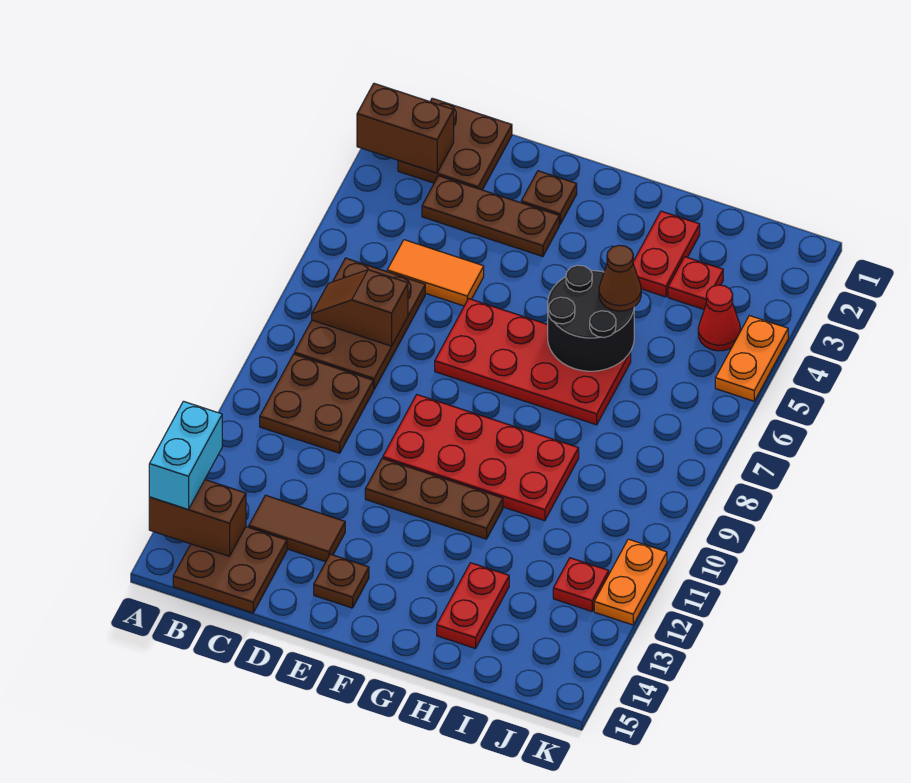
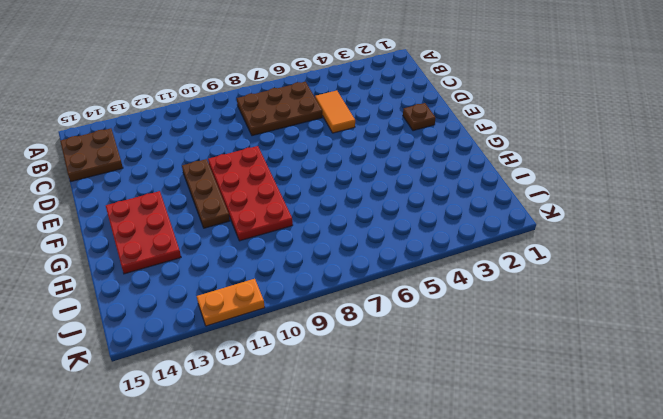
red plate F13:H14 level 1 -> red plate H13:H14 level 1
none -> brown plate B1:C2 level 1
none -> brown plate B9:C10 level 1
none -> brown plate C3:E3 level 1

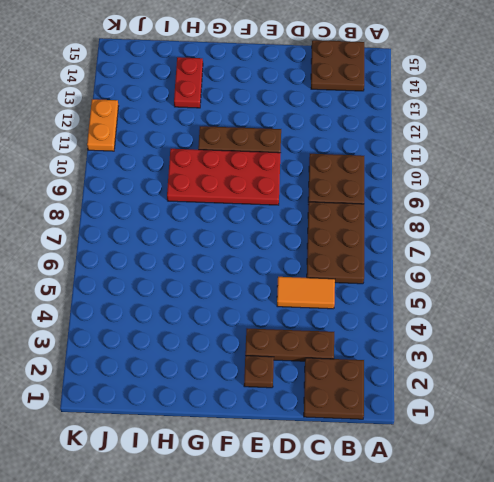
none -> brown tile C13:D13 level 1
none -> red plate E6:H7 level 1
none -> brown plate E14 level 1

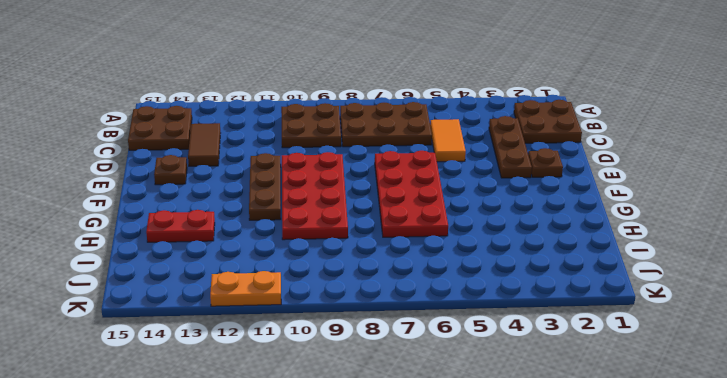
none -> red plate H2:H3 level 1
none -> red plate I3 level 1
none -> red cone J4 level 1

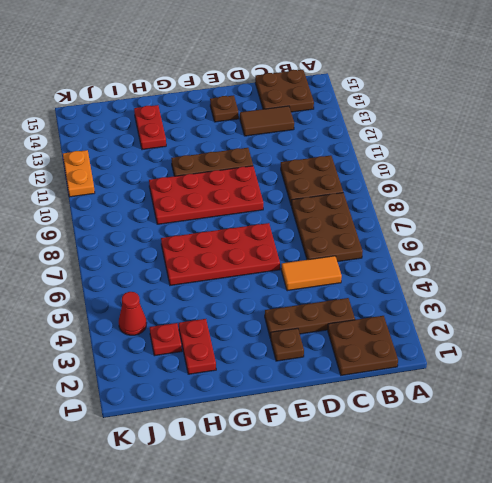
none -> red plate J12 level 1
none -> orange plate K4:K5 level 1
none -> brown brick A2:B2 level 2

